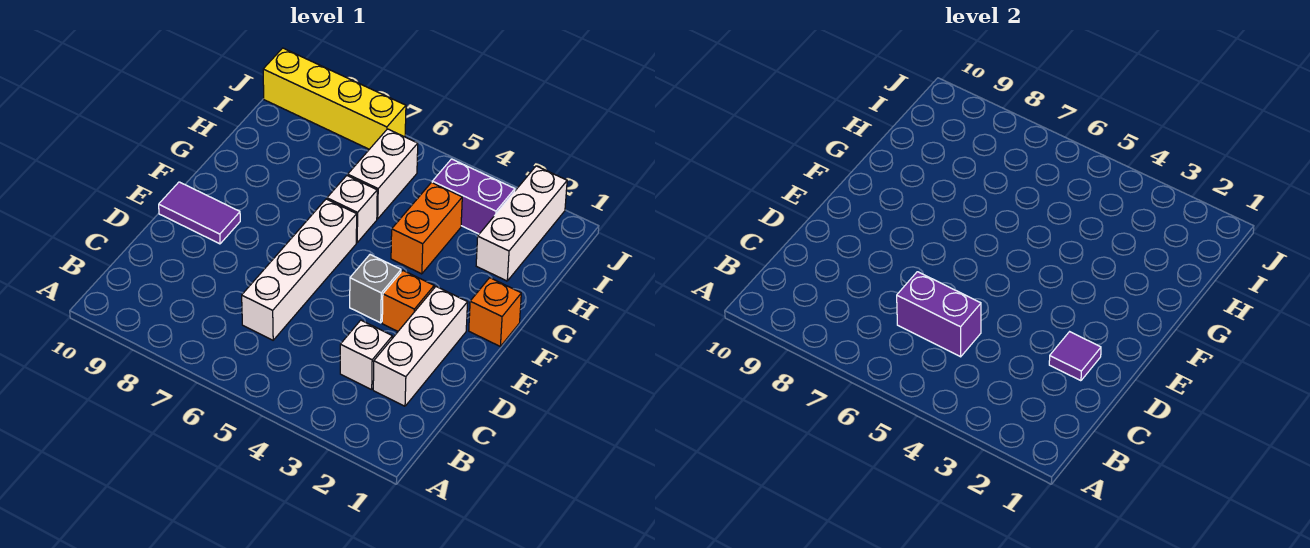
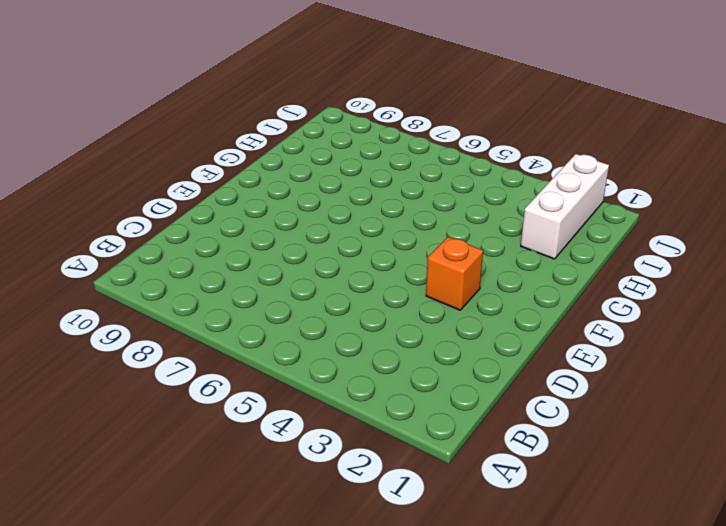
none -> white brick C2:E2 level 1
none -> white brick C3 level 1
none -> white brick C6:F6 level 1

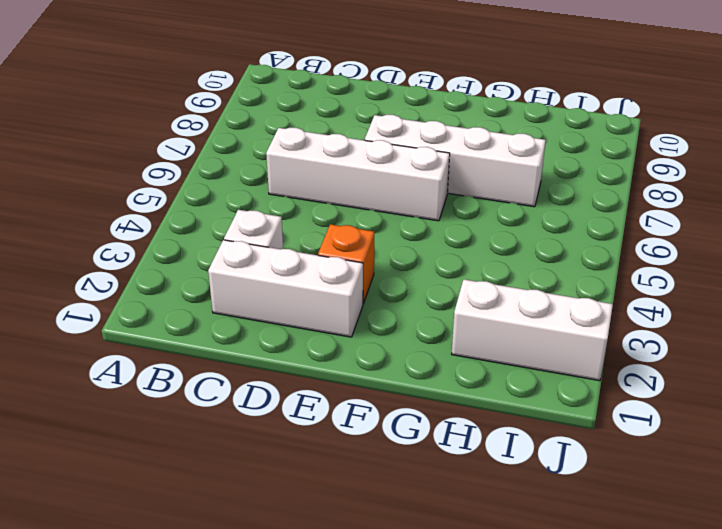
white brick E7:H7 level 1 -> none
none -> grey brick E4 level 1
none -> purple tile E9:E10 level 1
none -> orange brick F1 level 1

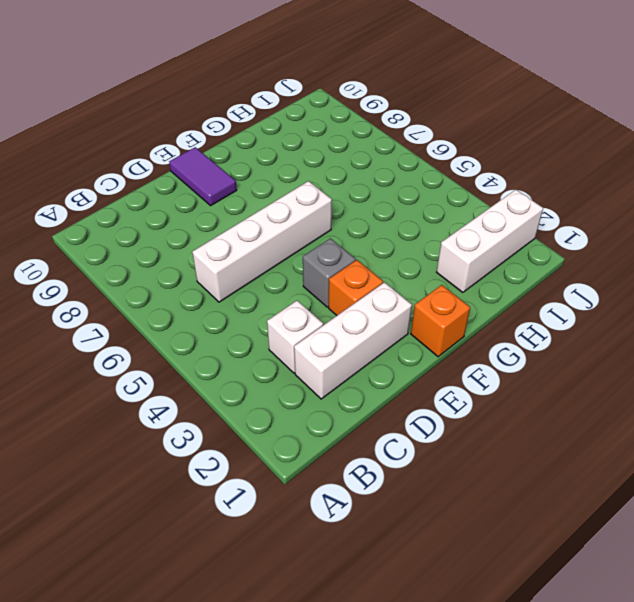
none -> orange brick G4:H4 level 1
none -> white brick G6 level 1
none -> white brick H6:I6 level 1

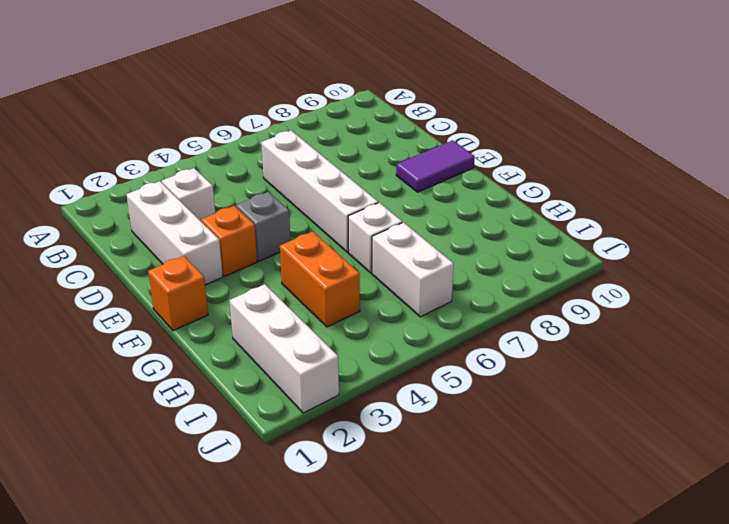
none -> purple brick I3:I4 level 1
none -> yellow brick J7:J10 level 1
none -> purple brick C5:C6 level 2

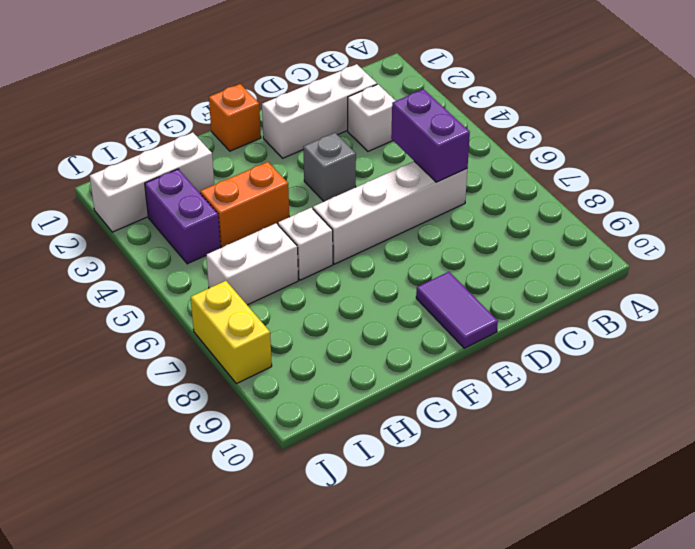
yellow brick J7:J8 level 1 -> yellow brick J7:J10 level 1
none -> orange brick E3 level 1
none -> purple tile D2 level 2

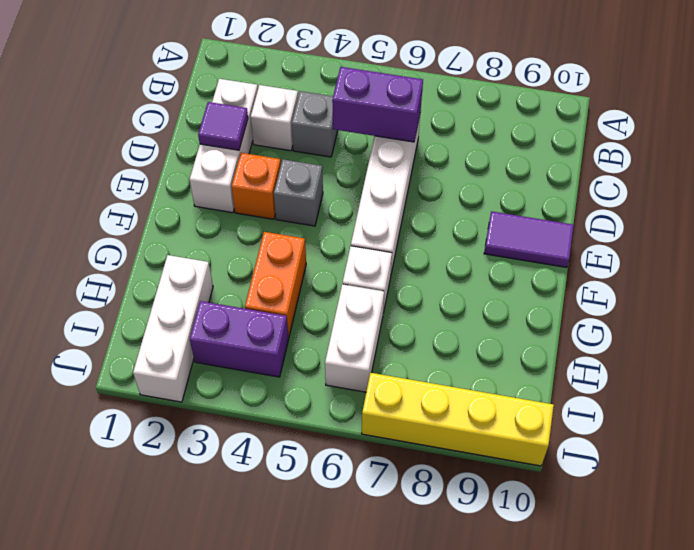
grey brick C4 level 1 -> none
none -> orange brick F1 level 1

